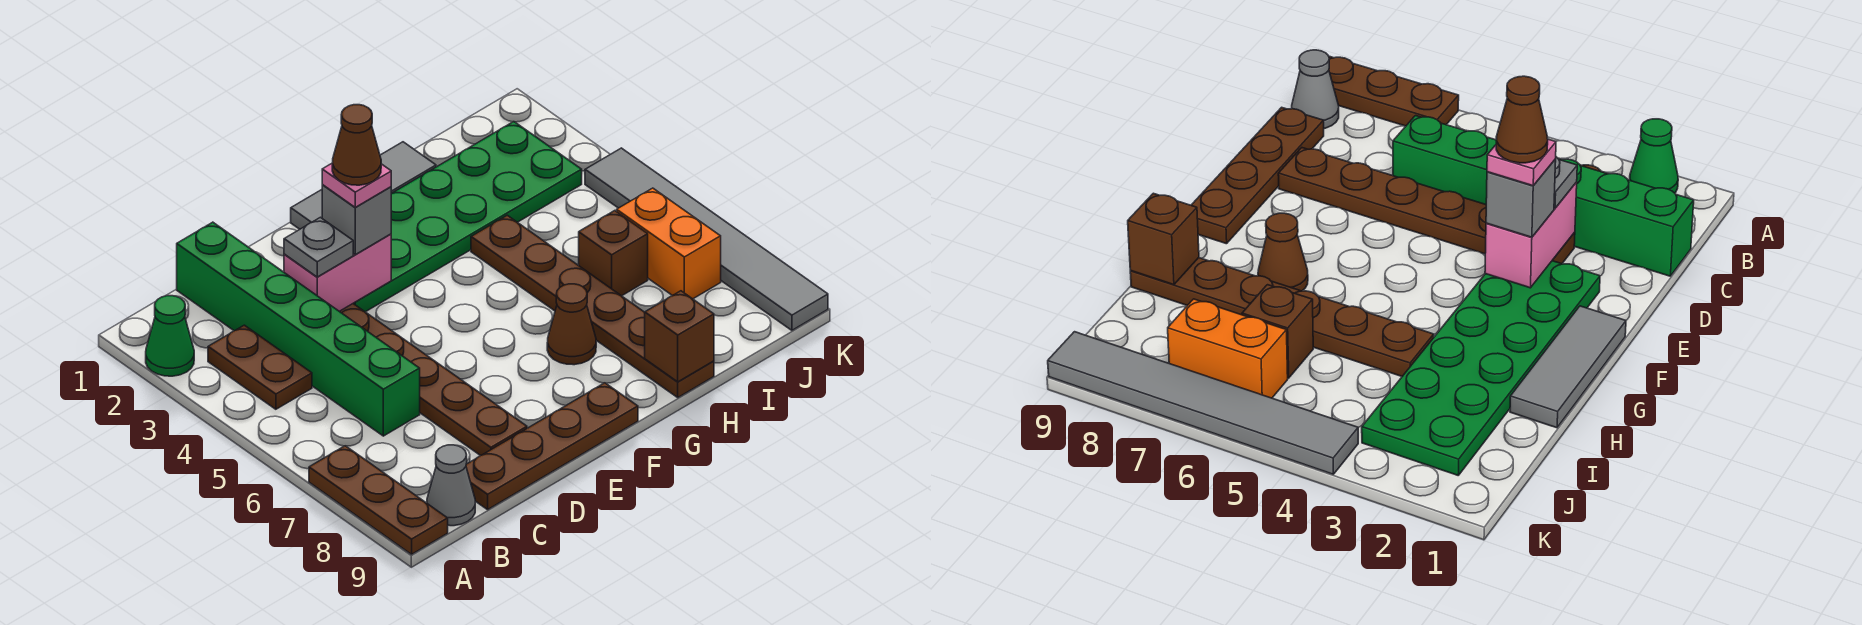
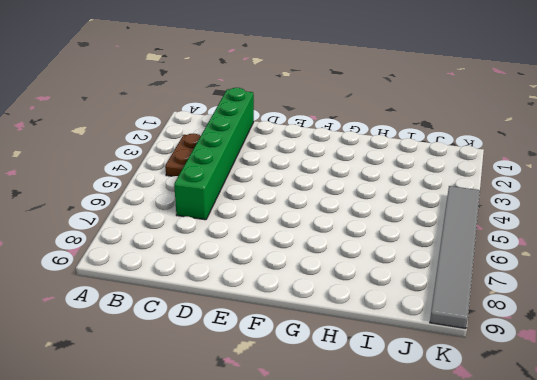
none -> green cone A2 level 1
none -> brown plate A7:A9 level 1
none -> grey cone B9 level 1

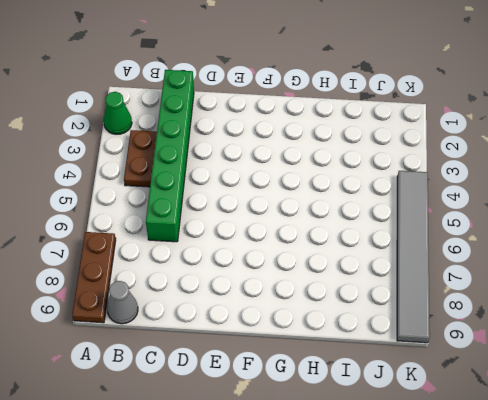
none -> brown plate C9:F9 level 1
none -> brown plate D3:D8 level 1
none -> green plate E2:J3 level 1

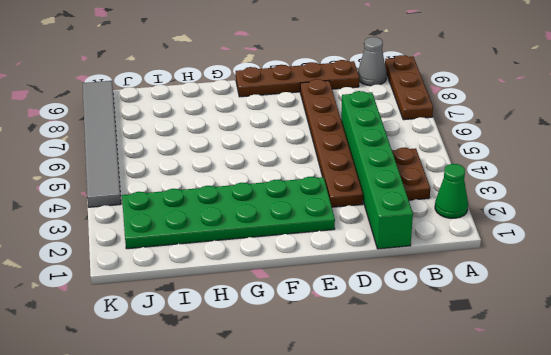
none -> grey tile F1:H1 level 1
none -> brown cone G7 level 1
none -> brown plate H4:H9 level 1

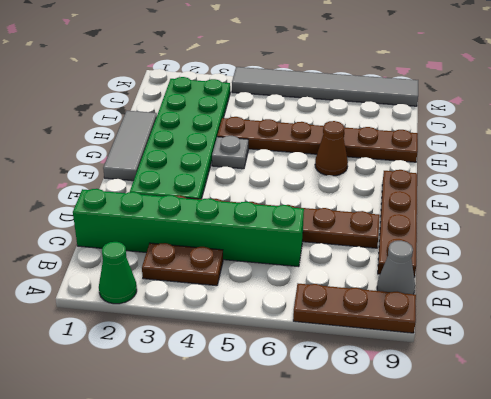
grey plate G4 level 1 -> grey plate D3 level 3
none -> brown brick I6 level 1
none -> orange brick J6:J7 level 1
none -> pink brick D3:E3 level 2

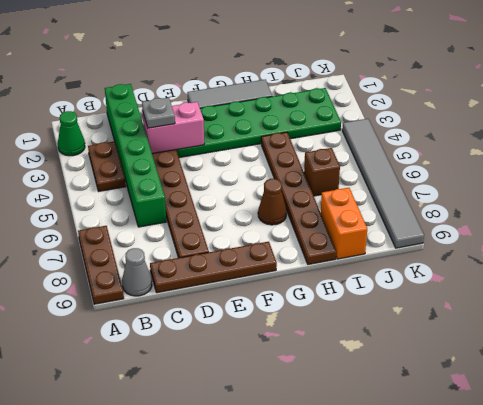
orange brick I8:I9 level 1 -> orange brick J6:J7 level 1
none -> brown brick H9 level 2
none -> grey brick E3 level 3
none -> pink plate E3 level 4

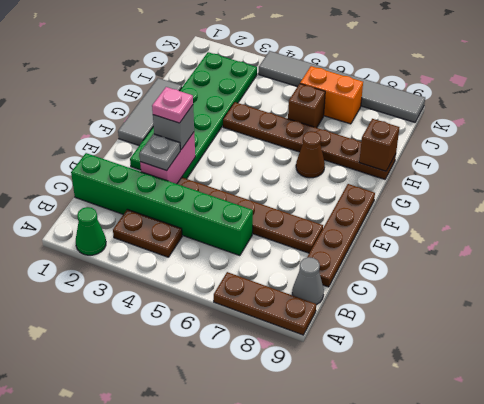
none -> brown cone E3 level 5

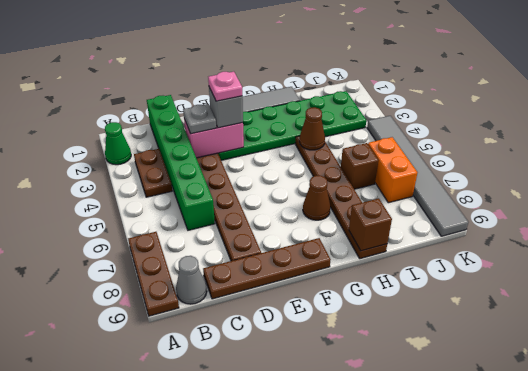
brown cone H4 level 2 -> brown cone E3 level 5

